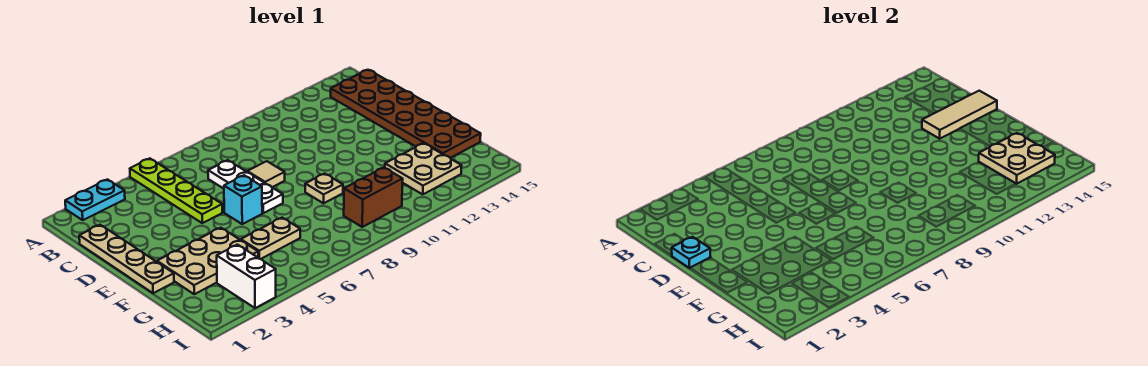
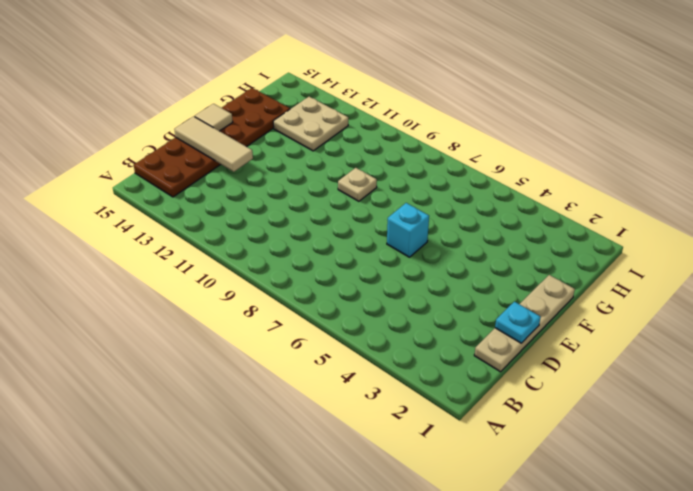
tan tile E15 level 2 -> tan tile D8 level 1
none -> cyan plate A2:A3 level 1
none -> lime plate A5:D5 level 1
none -> white plate C7:E7 level 1

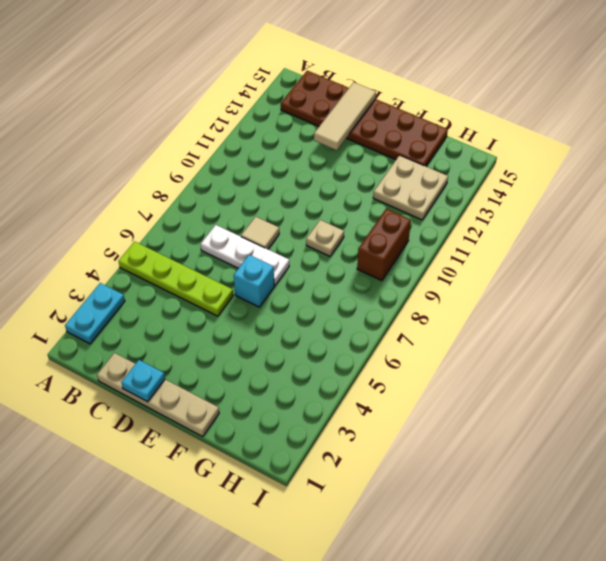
none -> tan plate F2:G4 level 1
none -> tan plate G5:G6 level 1
none -> white brick H3:I3 level 1

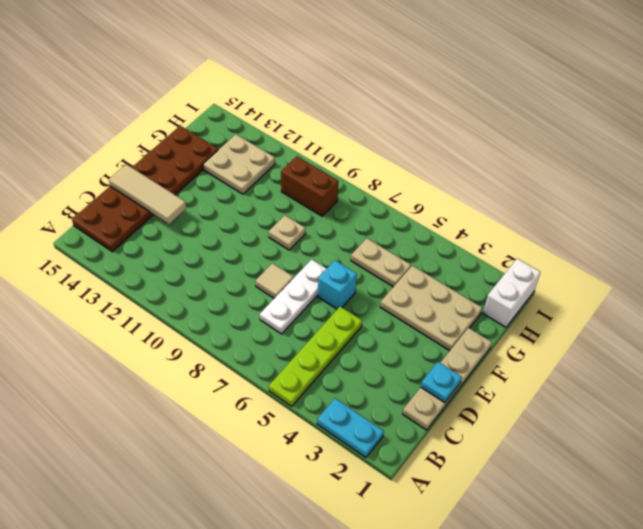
white brick H1:I1 level 1 -> white brick H3:I3 level 1
none -> tan plate G13:H14 level 2

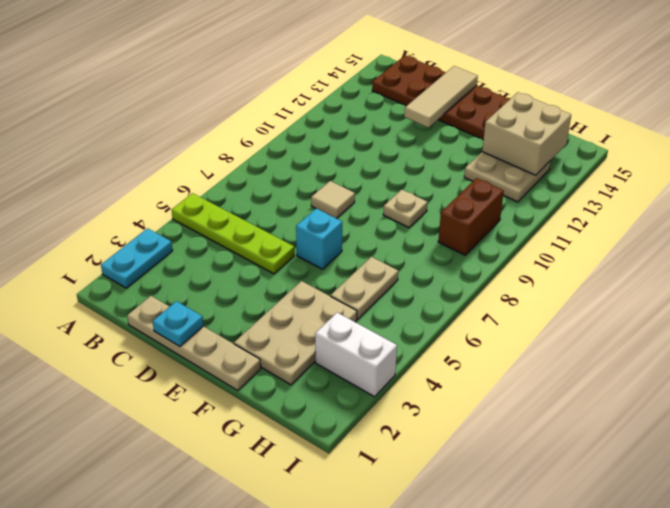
tan brick G13:H14 level 2 -> tan plate G13:H14 level 2
none -> white plate C7:E7 level 1

